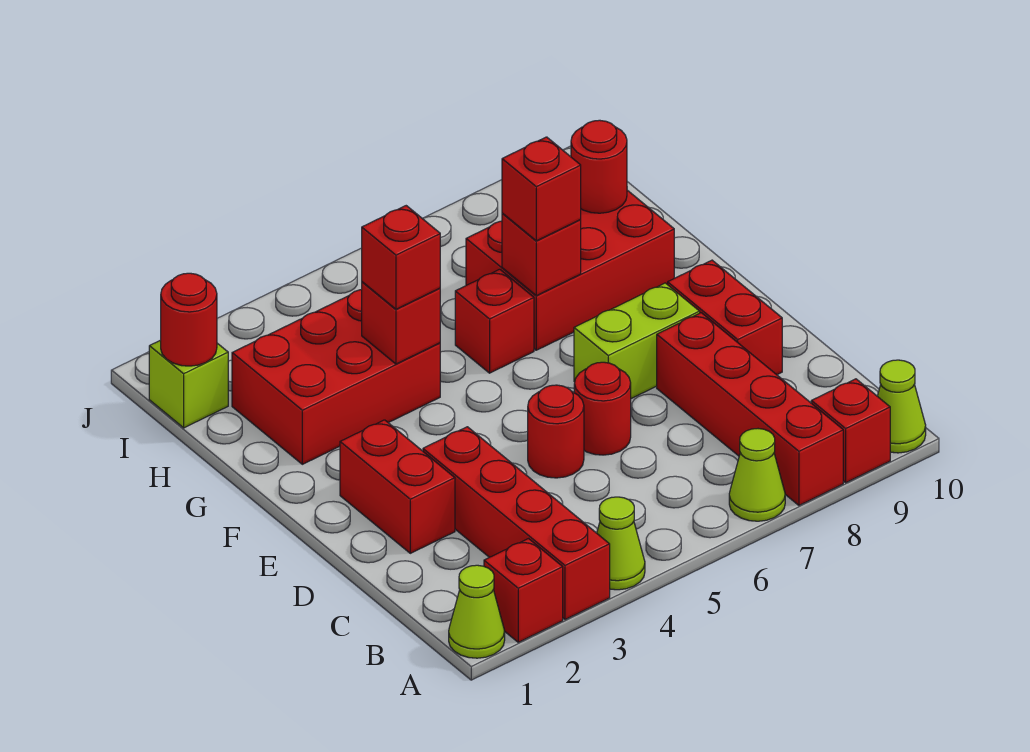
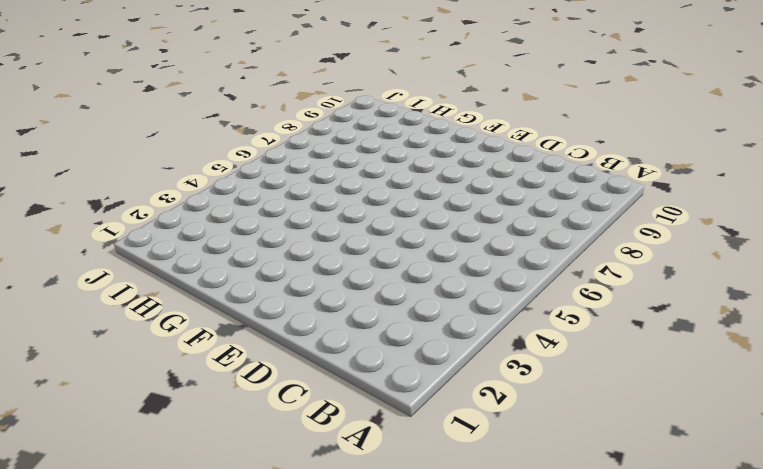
none -> lime cone A1 level 1
none -> red brick A2 level 1
none -> red brick A3:D3 level 1

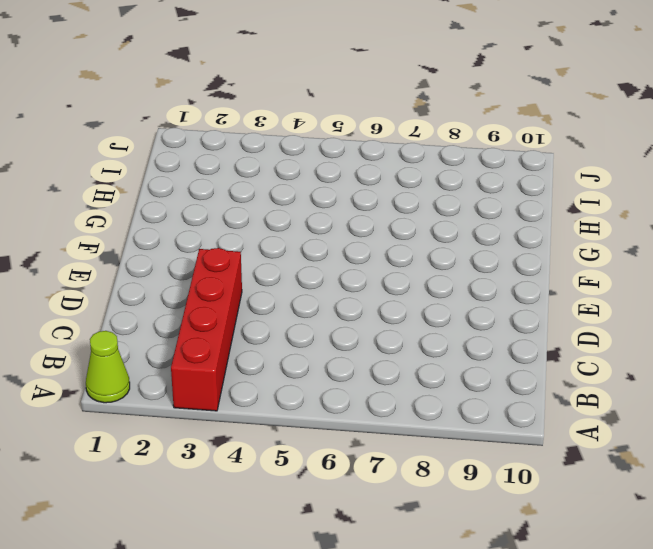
none -> red brick A2 level 1
none -> lime cone A4 level 1
none -> lime cone A7 level 1

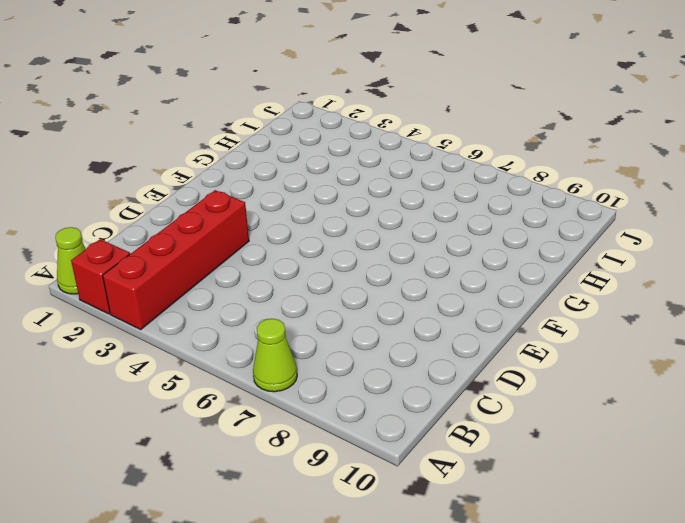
none -> lime cone A4 level 1
none -> red brick A8:D8 level 1
none -> red brick A9 level 1

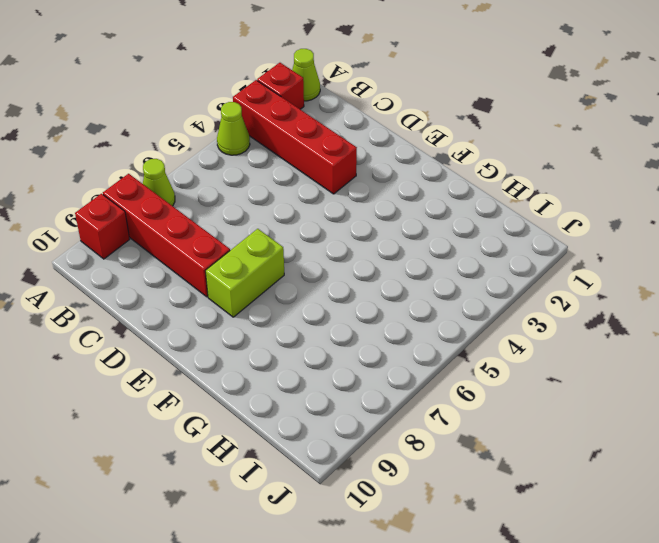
none -> lime cone A10 level 1
none -> red brick D2:E2 level 1
none -> red round brick D5 level 1

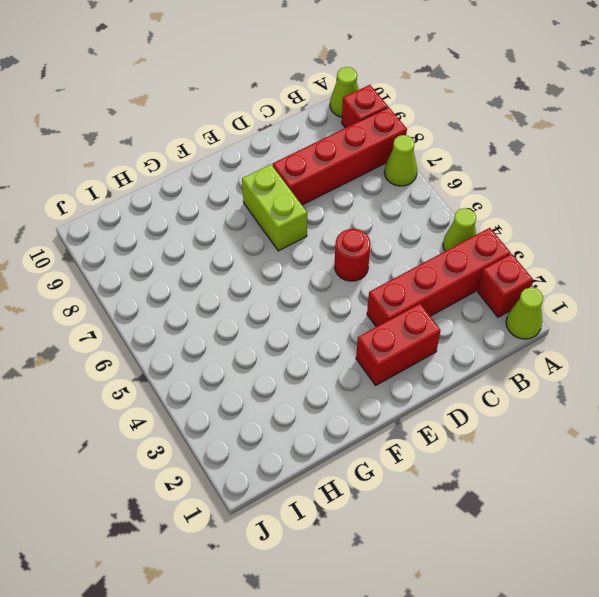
none -> red round brick D6 level 1
none -> red brick D9:E9 level 1
none -> red brick G2:H4 level 1

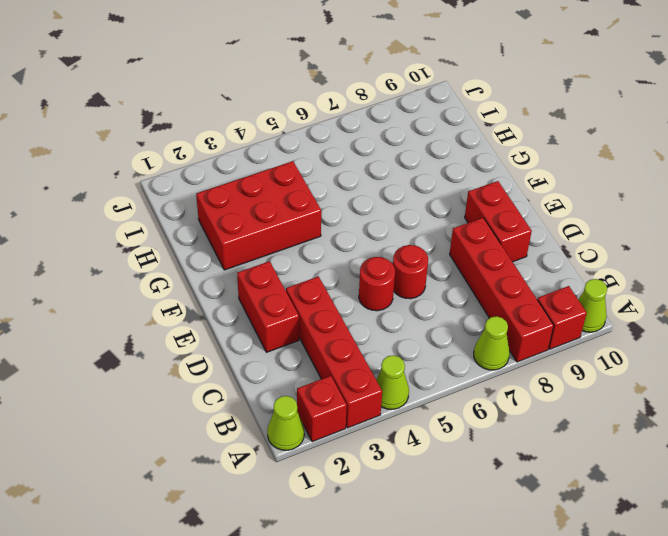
none -> lime brick E7:E8 level 1
none -> red brick G6 level 1
none -> red brick G7:H9 level 1

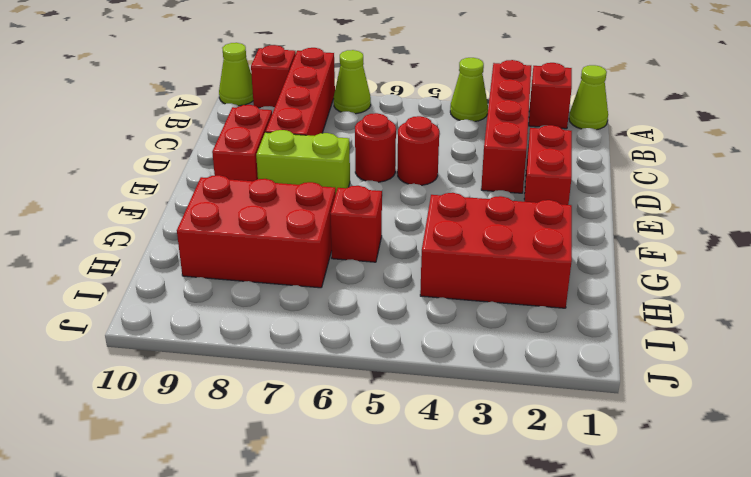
none -> lime brick I1 level 1
none -> red brick G4 level 2
none -> red brick G7 level 2

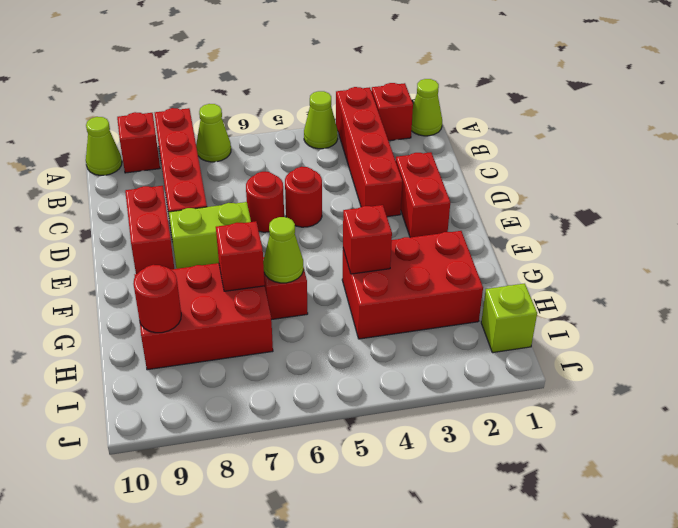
lime cone G6 level 2 -> none
none -> red round brick I1 level 2
none -> red brick G4 level 3
none -> red brick G7 level 3

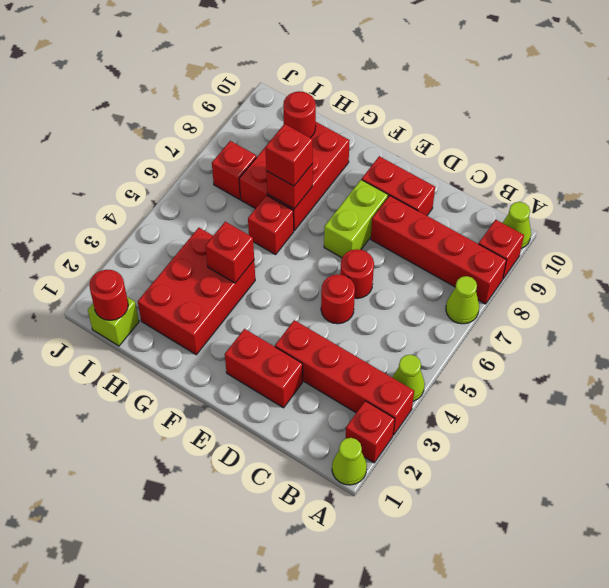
red brick I7 level 1 -> red brick G4 level 3

